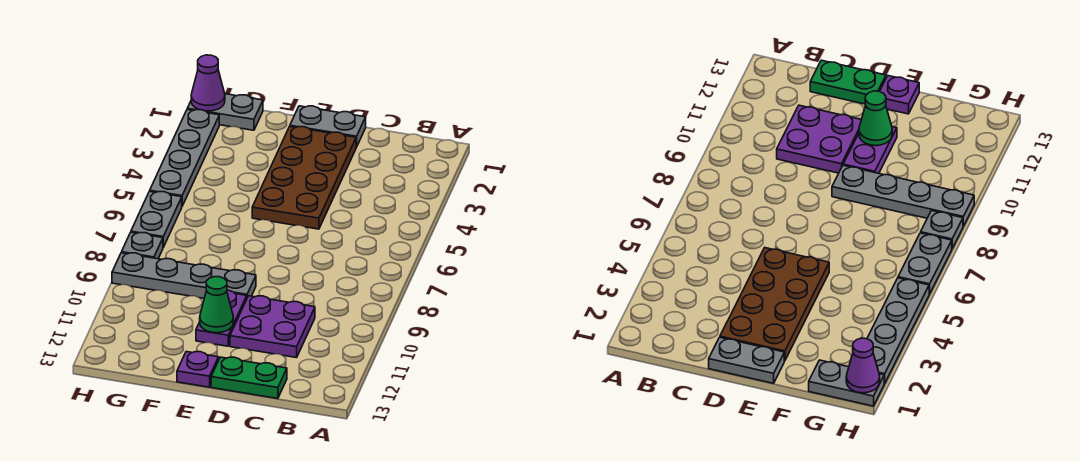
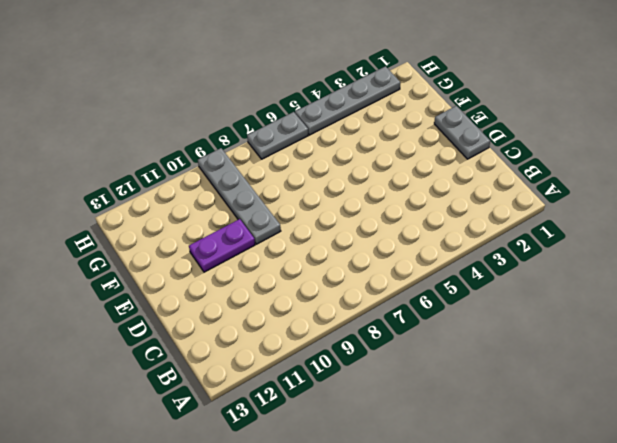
none -> purple plate C10:D11 level 1
none -> green plate C13:D13 level 1
none -> brown plate D2:E5 level 1

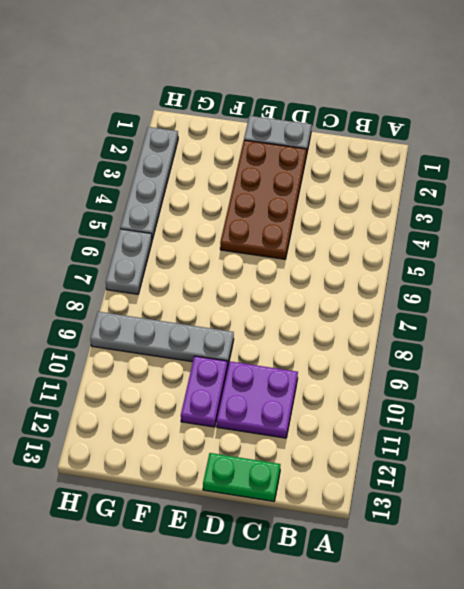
none -> purple plate E13 level 1
none -> grey plate G1:H1 level 1
none -> grey plate H8 level 1

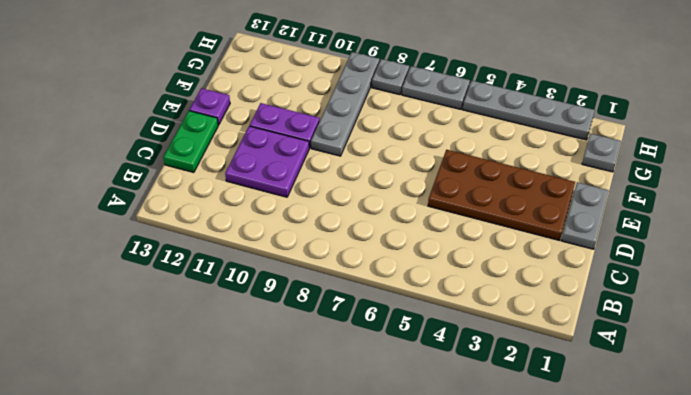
grey plate G1 level 1 -> grey plate G1:H1 level 1
none -> green cone E11 level 2
none -> purple cone H1 level 2

